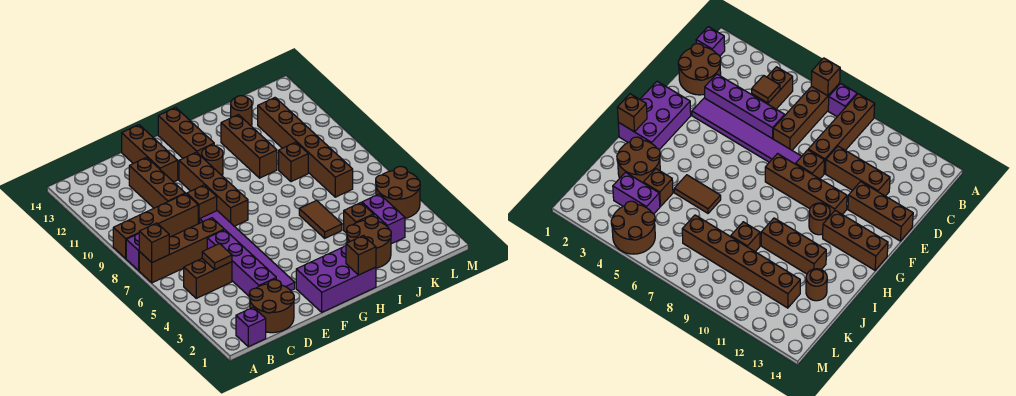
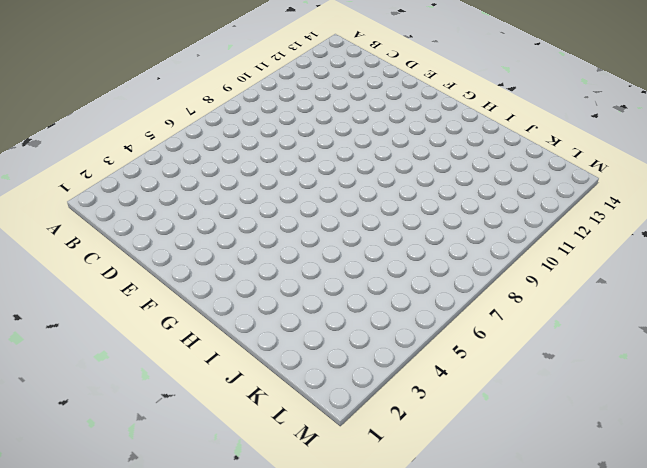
none -> brown brick A7:D7 level 1
none -> purple brick A8 level 1
none -> brown brick A9:D9 level 1

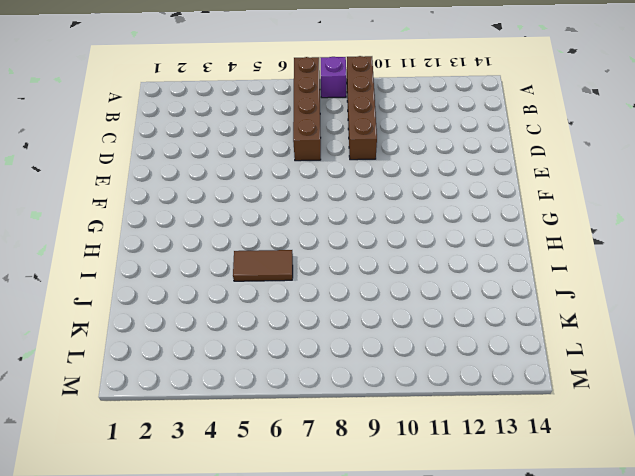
none -> purple brick B1 level 1
none -> brown brick B5:C5 level 1
none -> brown round brick C1:D2 level 1

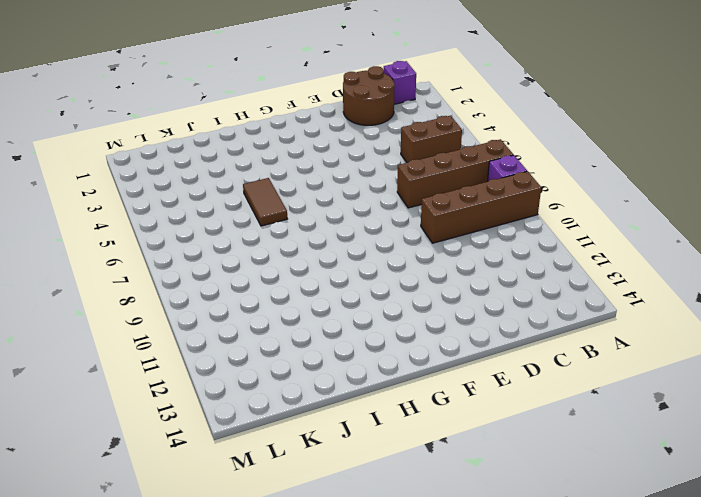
none -> purple brick D3:D6 level 1
none -> brown brick D10:D12 level 1
none -> purple tile E3:E8 level 1

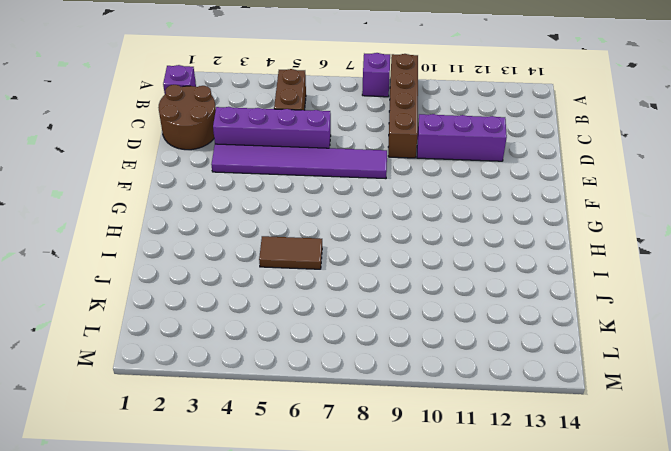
purple brick D10:D12 level 1 -> brown brick D10:D12 level 1
none -> brown brick A7:D7 level 1
none -> brown brick E9 level 1
none -> brown brick E12:E14 level 1

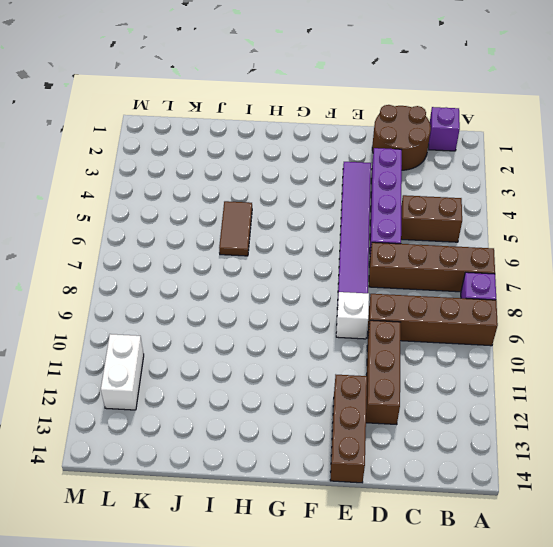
white brick E9 level 1 -> brown brick E9 level 1
white brick L11:L12 level 1 -> none
none -> purple brick F1:H2 level 1
none -> brown brick F8:F11 level 1
none -> brown round brick G11 level 1

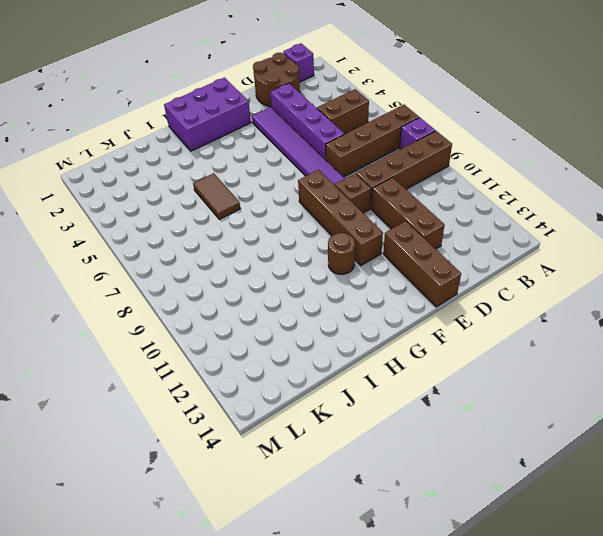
none -> brown brick G12:G14 level 1
none -> brown round brick I2:J3 level 1
none -> brown brick I10:I12 level 1

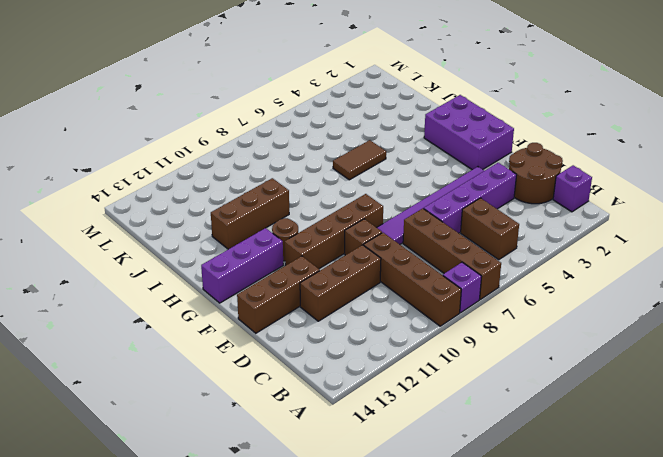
purple brick G12:G14 level 1 -> brown brick G12:G14 level 1
none -> brown round brick I2:J3 level 1
none -> brown brick J4 level 1
none -> brown brick J9 level 1

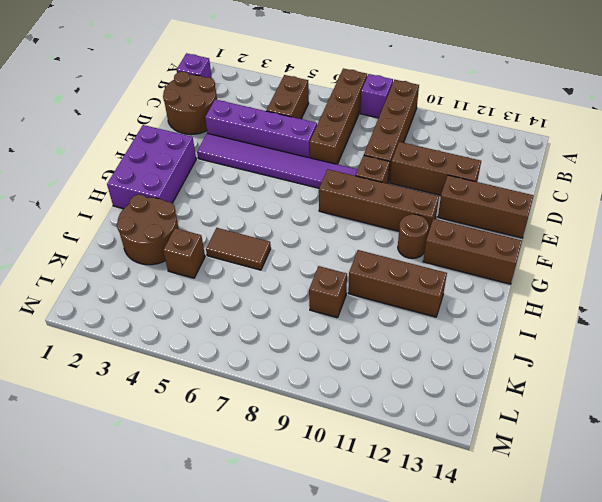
none -> brown round brick J13 level 1
none -> purple brick K3:K4 level 1
none -> brown brick K7:K12 level 1

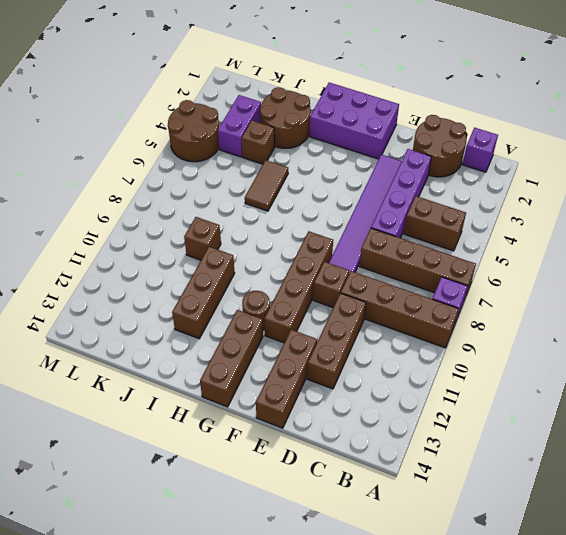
none -> brown round brick J13 level 1
none -> brown brick K7:K12 level 1
none -> brown brick A7 level 2

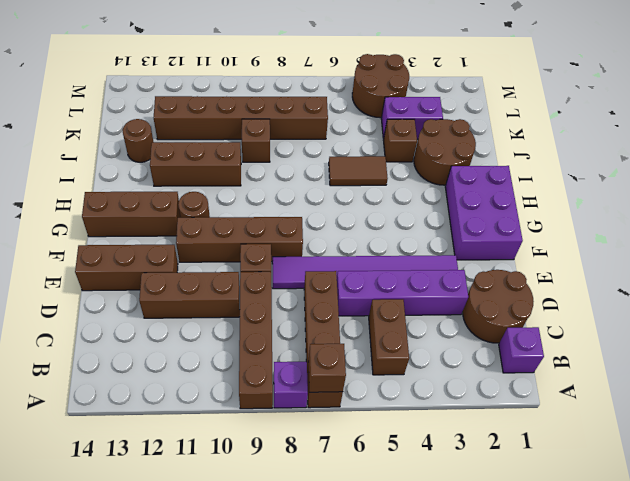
none -> brown tile C5 level 2
none -> brown brick H1 level 2

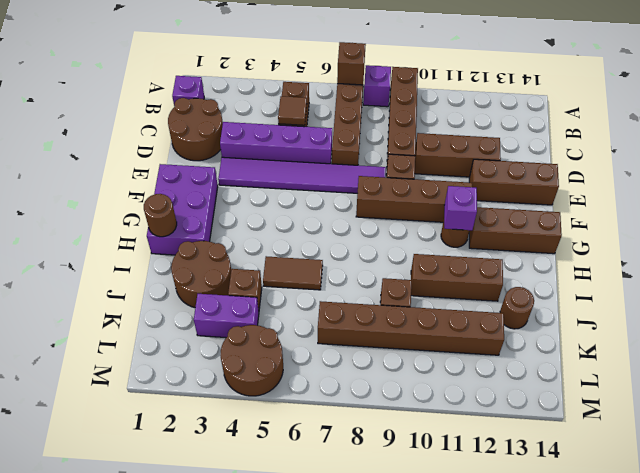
purple brick G11 level 2 -> none
brown round brick H1 level 2 -> brown brick H1 level 2

